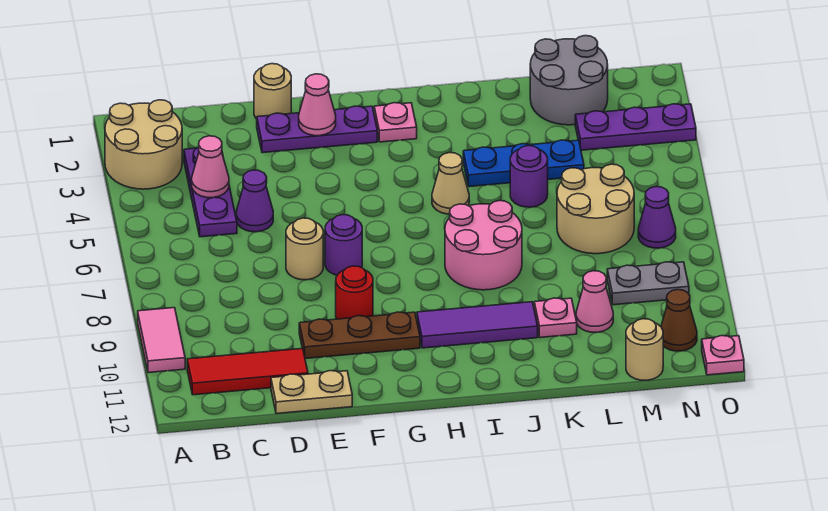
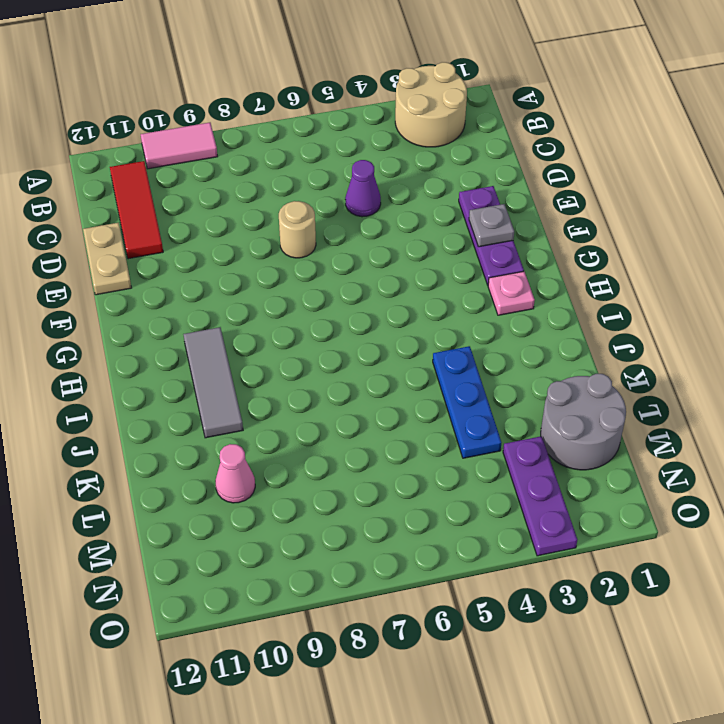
grey plate F2 level 2 -> pink cone F2 level 2
grey tile H10:J10 level 1 -> purple tile H10:J10 level 1
none -> purple plate C3:C5 level 1
none -> tan round brick E1 level 1
none -> brown plate E10:G10 level 1
none -> purple round brick F7 level 1

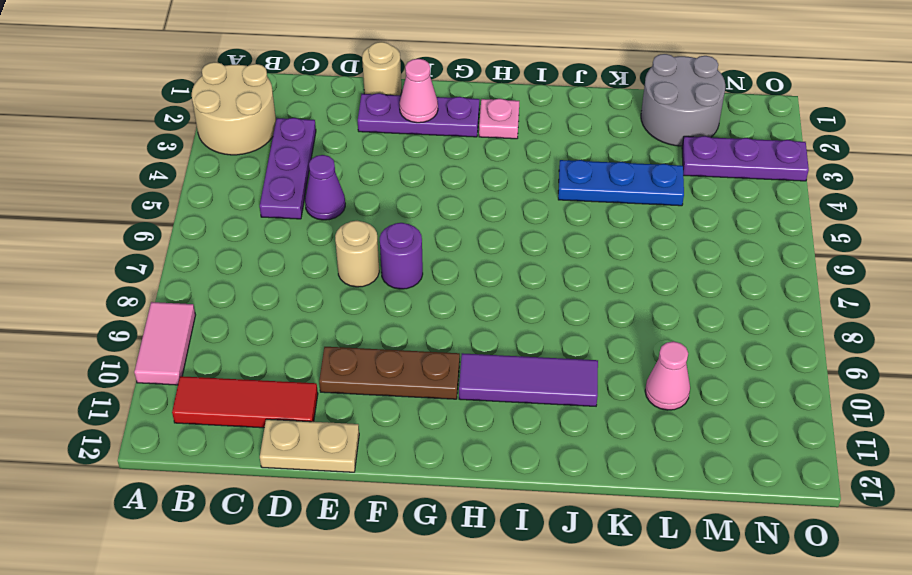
none -> red round brick F9 level 1
none -> tan cone I5 level 1
none -> pink round brick I7:J8 level 1
none -> purple round brick K5 level 1

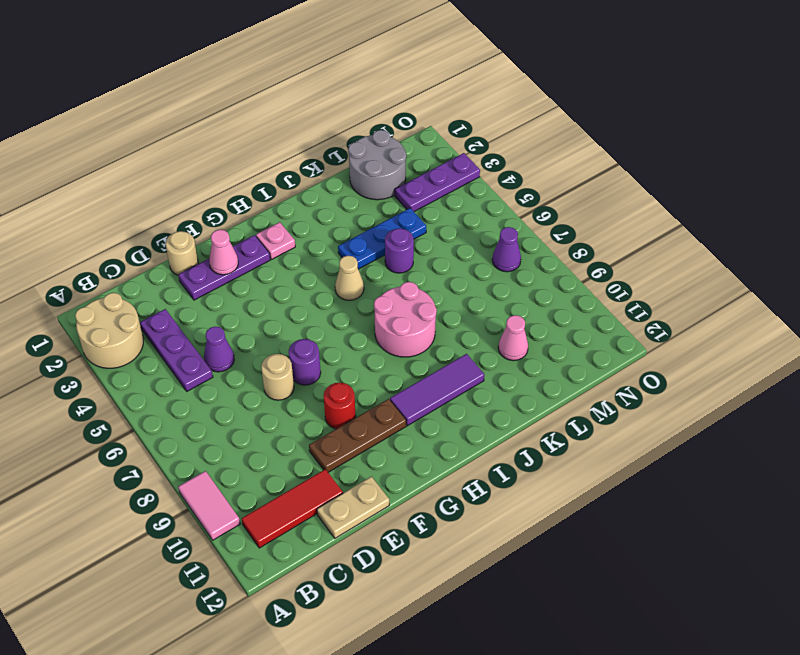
none -> pink plate K10 level 1
none -> tan round brick L6:M7 level 1
none -> grey plate M9:N9 level 1
none -> tan round brick M12 level 1

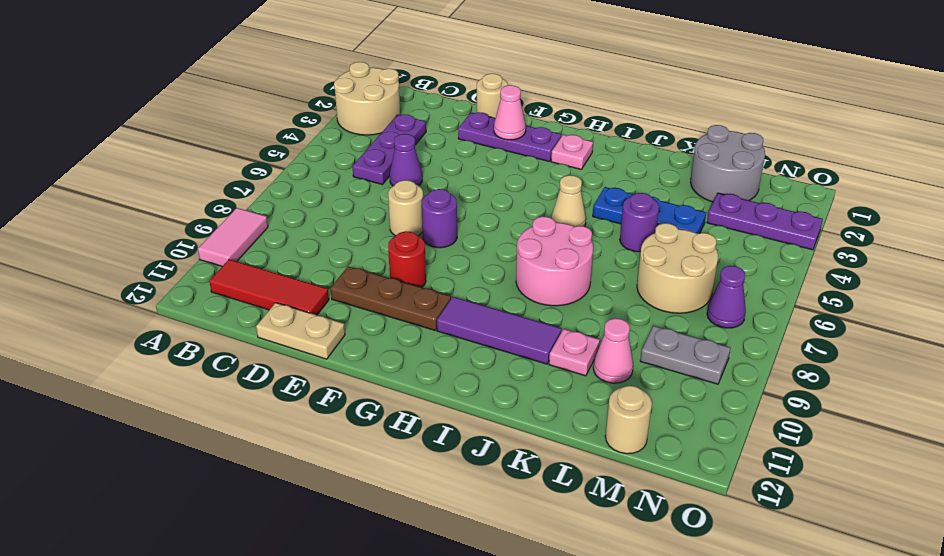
none -> brown cone N11 level 1
none -> pink plate O12 level 1
none -> pink cone C4 level 2

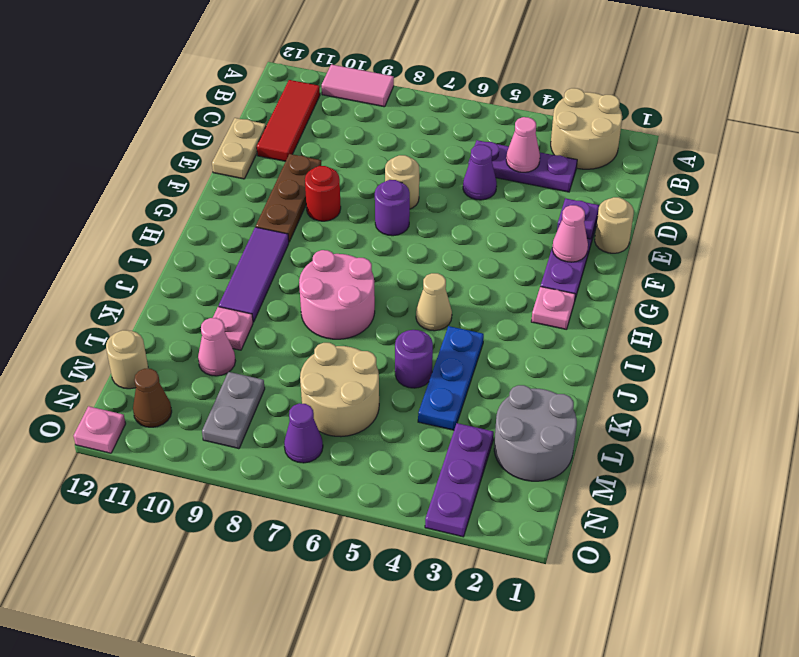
purple plate E2 level 2 -> none

